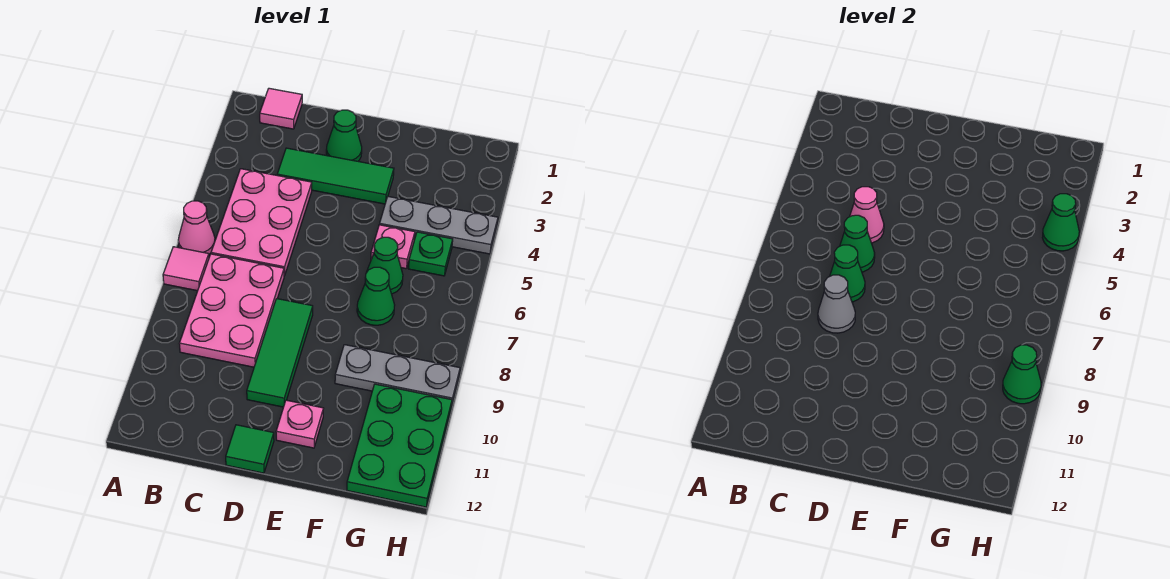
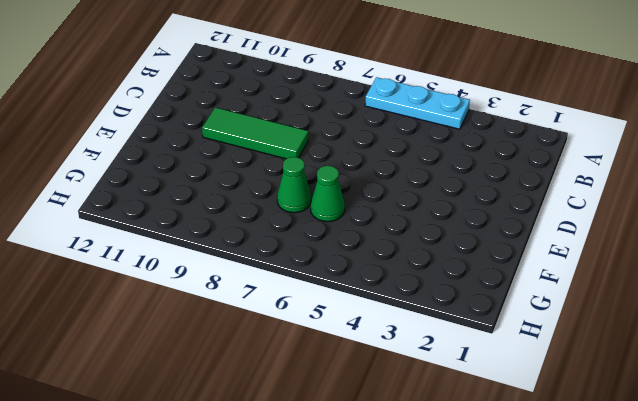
cyan plate A4:A6 level 1 -> pink cone A6 level 1
none -> pink tile A7 level 1
none -> pink tile B1 level 1
none -> pink plate B4:C6 level 1

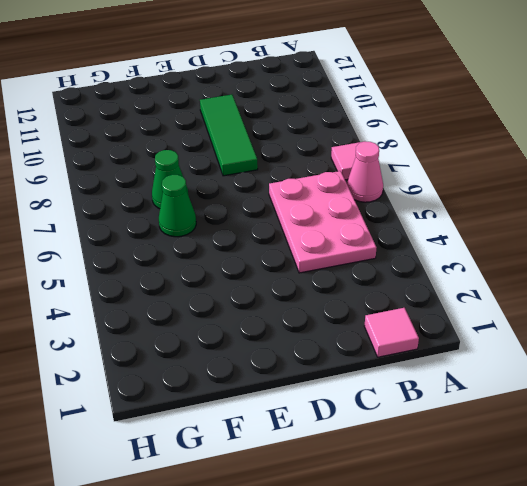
none -> pink plate B7:C9 level 1
none -> green tile C3:E3 level 1
none -> green cone D2 level 1

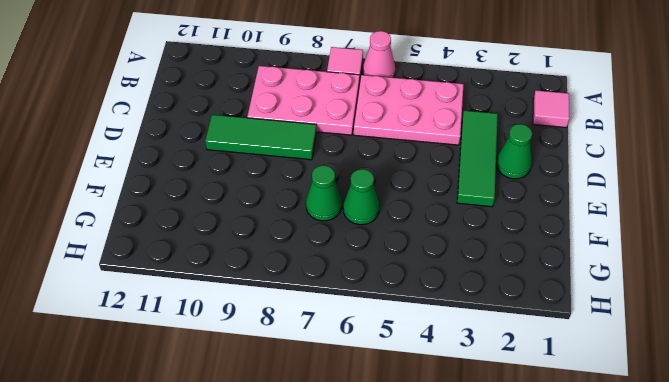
none -> green tile D12 level 1
none -> pink plate E11 level 1
none -> grey plate F4:H4 level 1

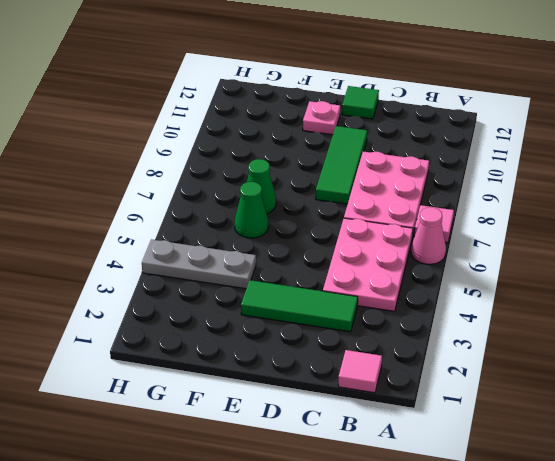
none -> green cone D2 level 1
none -> pink plate F5 level 1
none -> grey plate F9:H9 level 1

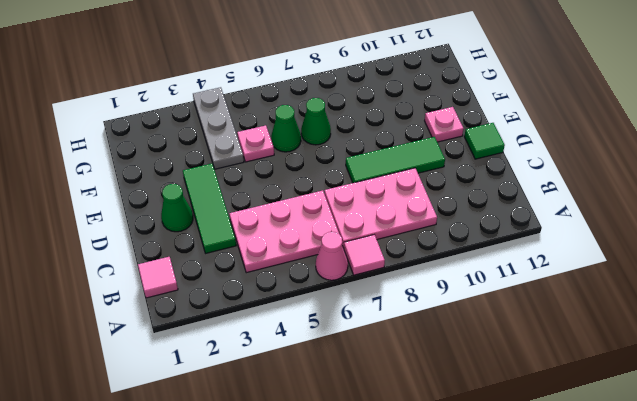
none -> grey plate F9:H9 level 1
none -> green plate G5 level 1
none -> green plate G10:H12 level 1

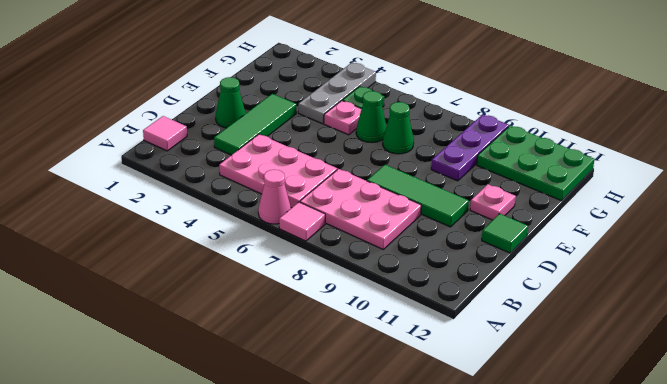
purple plate F9:H9 level 1 -> grey plate F9:H9 level 1
none -> pink cone C5 level 2
none -> green cone C6 level 2
none -> green cone C7 level 2

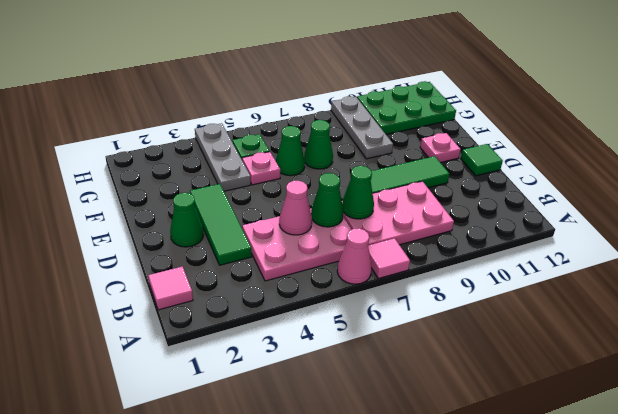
none -> grey cone C8 level 2
none -> green cone H4 level 2
none -> green cone H9 level 2

